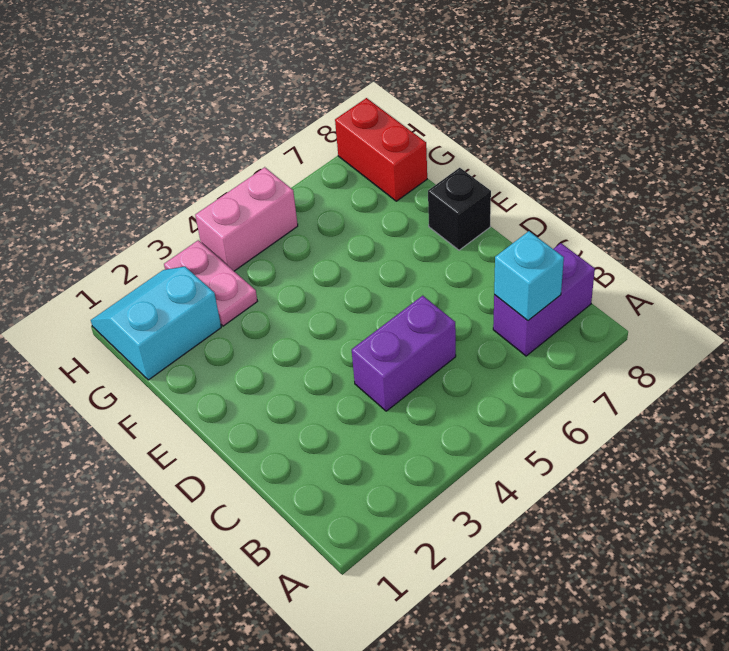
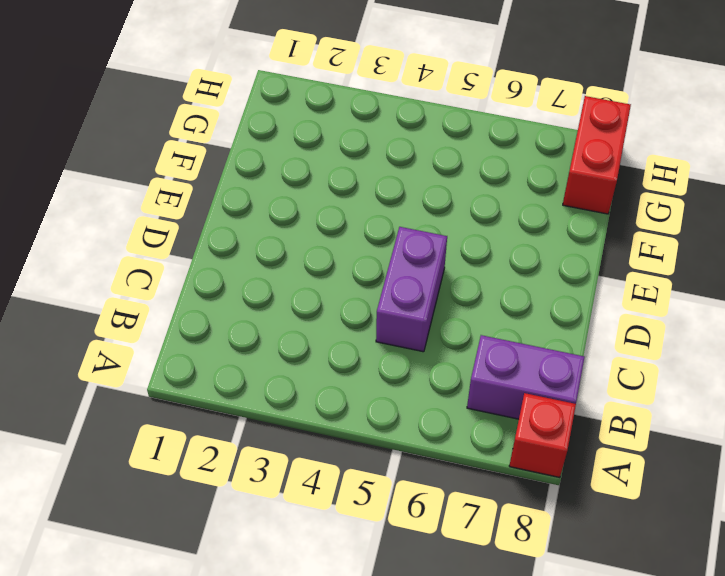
red brick A8 level 1 -> none
purple brick C5:D5 level 1 -> purple brick C4:C5 level 1
none -> black brick E8 level 1
none -> cyan slope G1:H2 level 1 top G

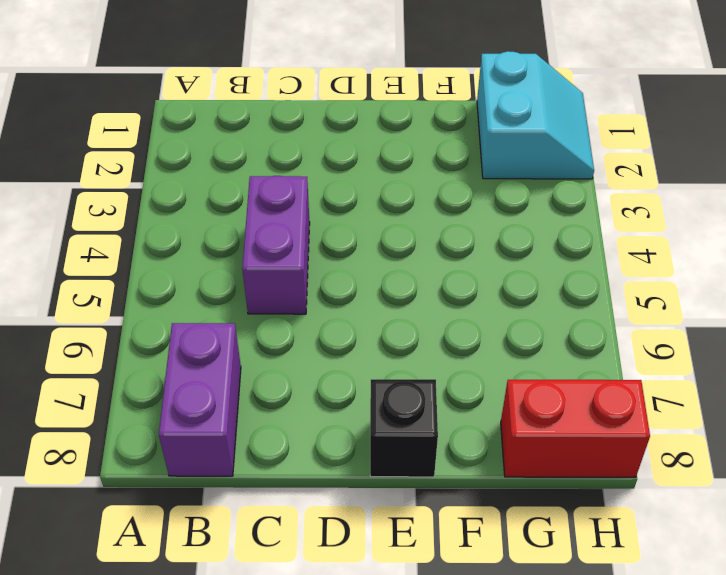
none -> pink plate G3:H3 level 1
none -> pink brick H4:H5 level 1

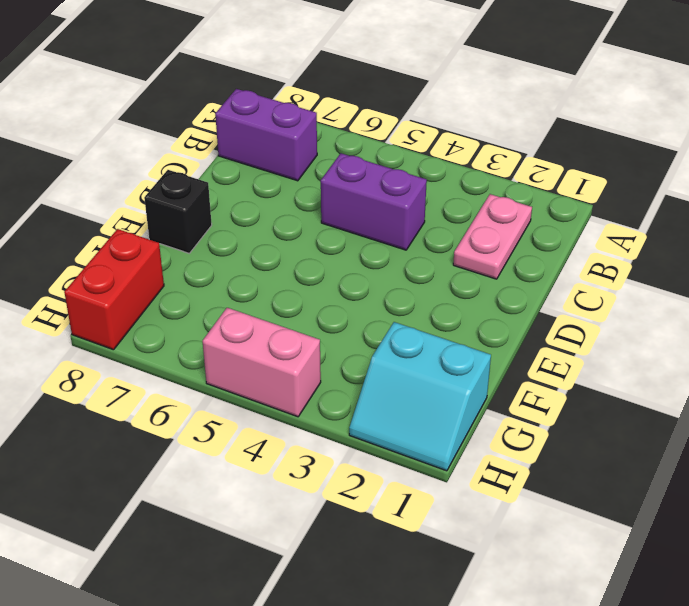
pink plate B2:C2 level 1 -> pink plate G3:H3 level 1
none -> cyan brick B7 level 2

